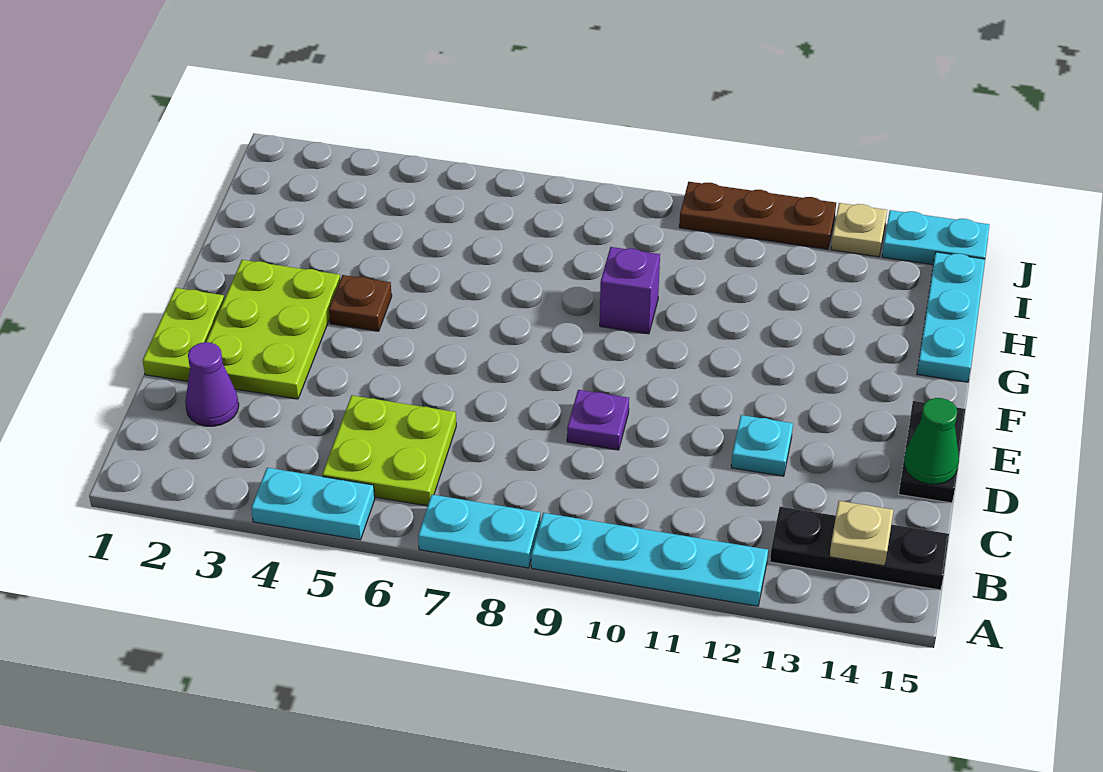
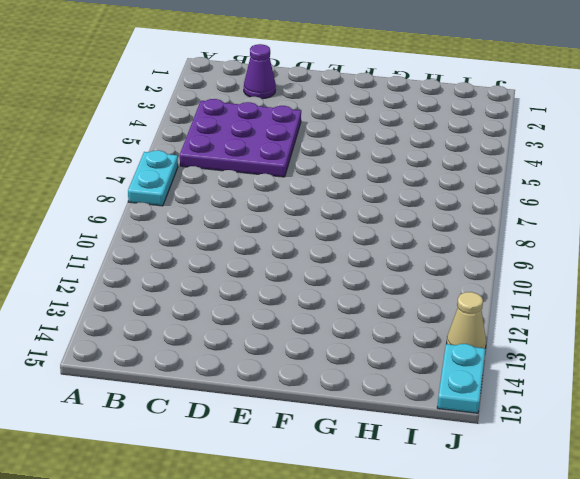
purple plate B4:D6 level 1 -> lime plate B5:C6 level 1
tan cone J13 level 1 -> tan plate J13 level 1
none -> cyan plate A4:A5 level 1
none -> cyan plate A9:A12 level 1
none -> black plate B13:B15 level 1

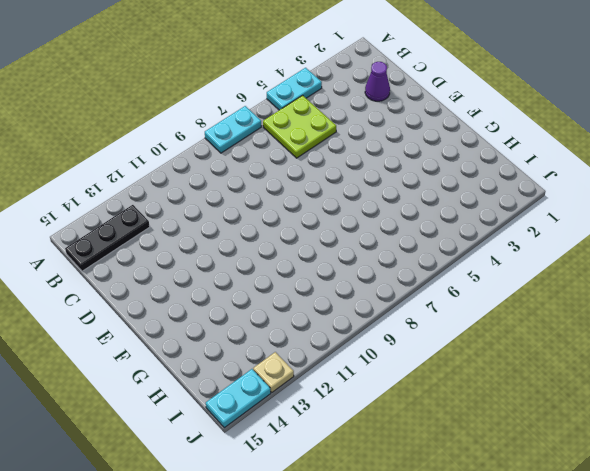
none -> cyan plate A9:A12 level 1
none -> lime plate D1:E1 level 1
none -> lime plate D2:F3 level 1

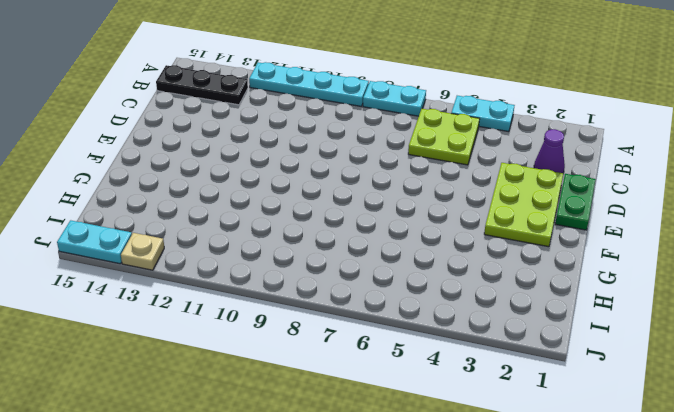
green plate D1:E1 level 1 -> lime plate D1:E1 level 1
none -> purple plate D9 level 1
none -> cyan plate D12 level 1
none -> black plate D15:E15 level 1

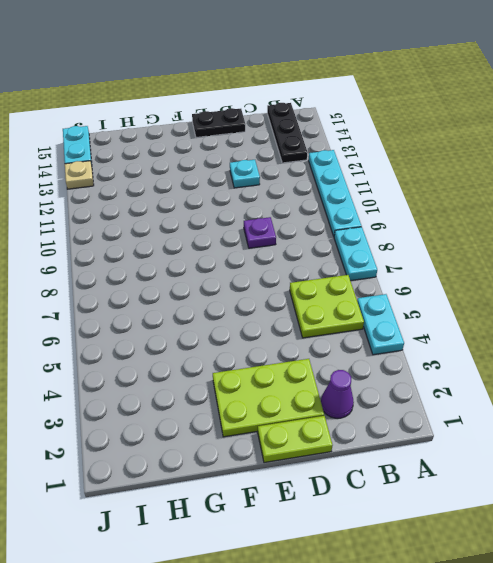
none -> brown plate F4 level 1
none -> purple brick G9 level 1
none -> cyan plate G15:I15 level 1

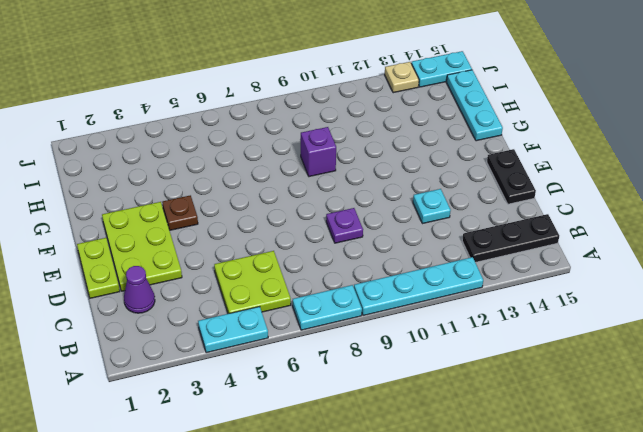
none -> brown plate J10:J12 level 1
none -> tan plate B14 level 2
none -> green cone D15 level 2

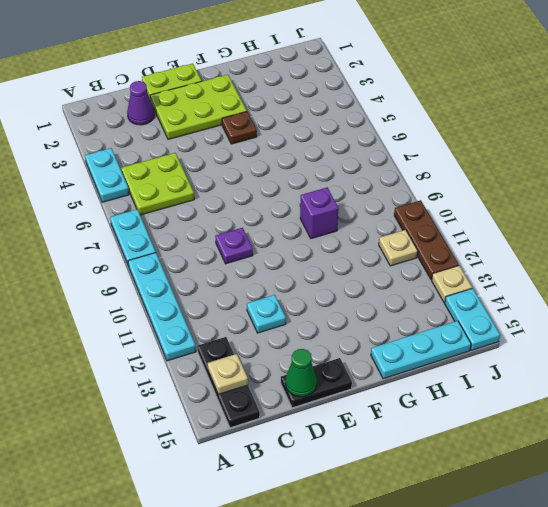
tan plate I11 level 1 -> none

